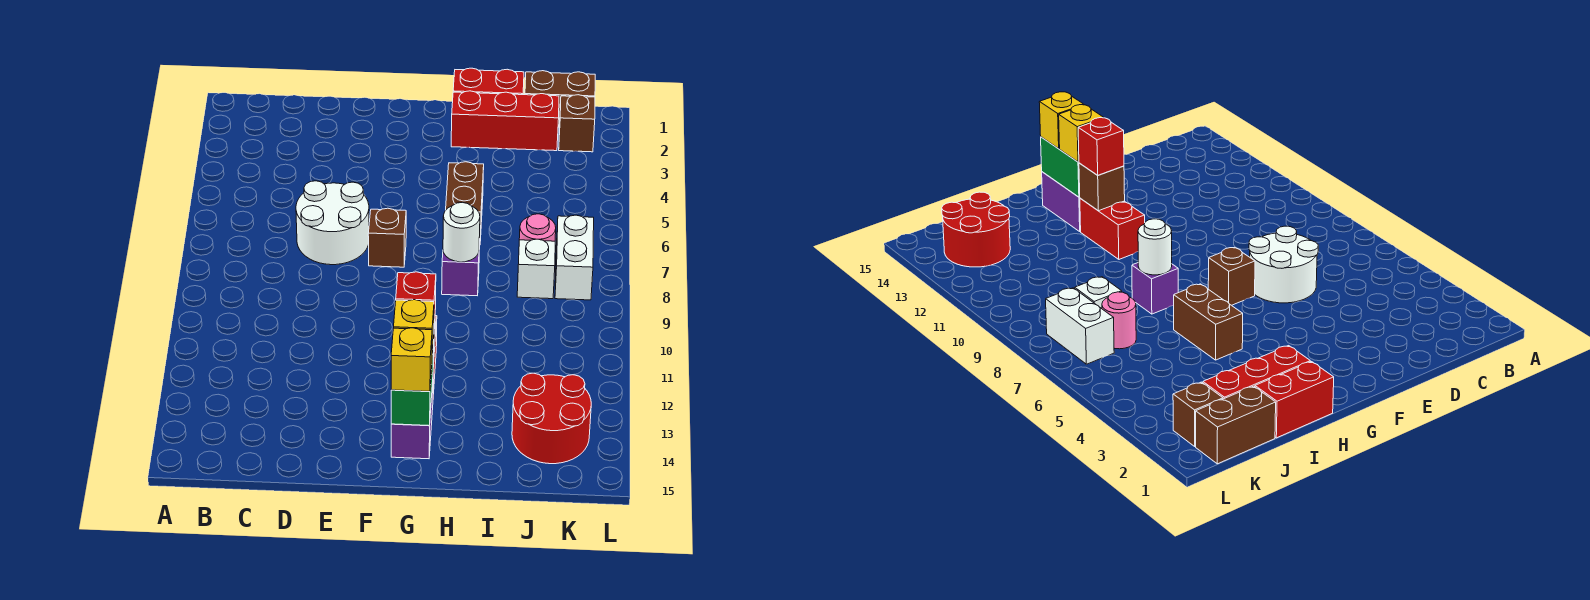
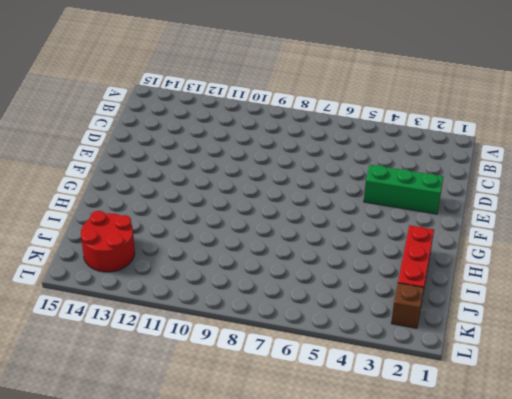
green brick E2:E4 level 1 -> none
none -> white round brick D6:E7 level 1
none -> brown brick F7 level 1
none -> red brick G11:G12 level 1

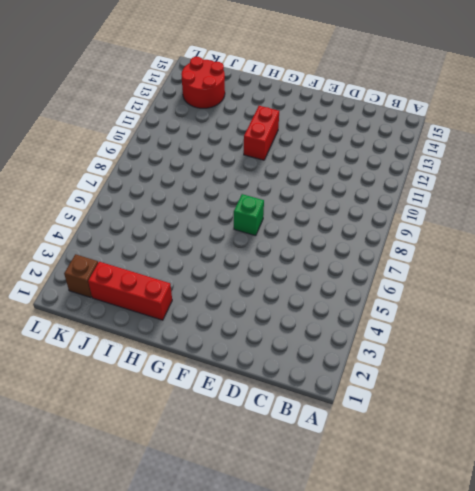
green brick F7 level 1 -> brown brick F7 level 1
none -> white round brick D6:E7 level 1
none -> purple brick G13:G14 level 1
none -> red brick H1:I1 level 1

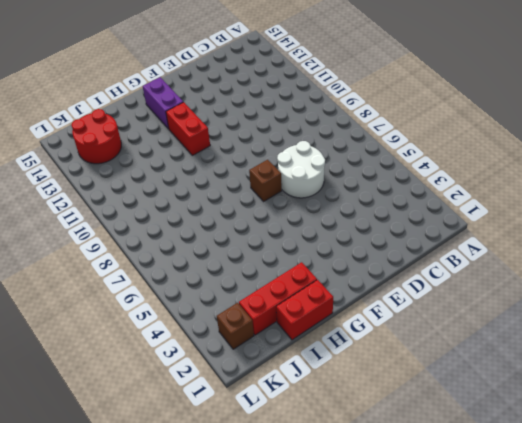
none -> brown brick H5:H6 level 1
none -> purple brick H8 level 1
none -> brown brick J1:K1 level 1

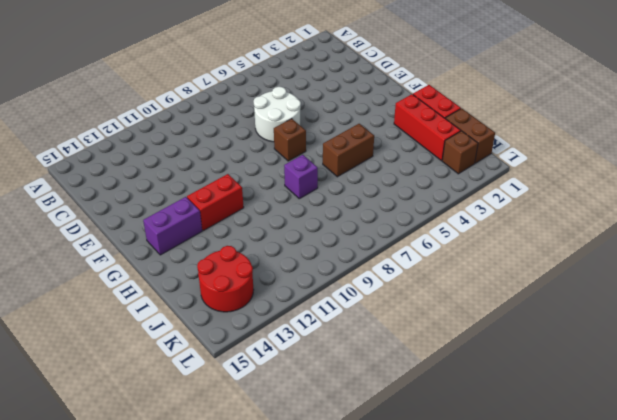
none -> pink round brick J7 level 1
none -> white brick J8 level 1
none -> white brick K7:K8 level 1

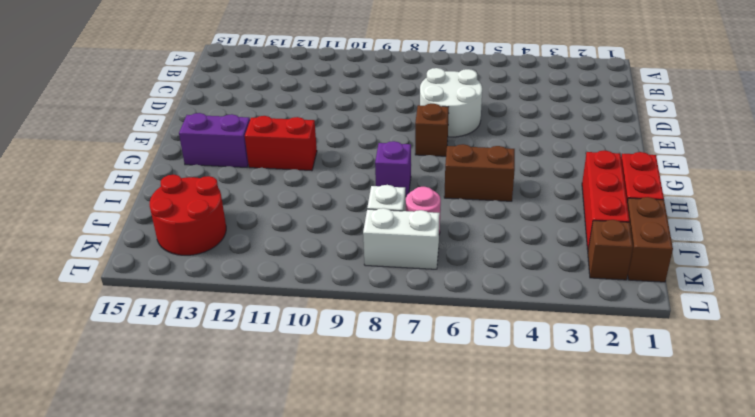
none -> brown brick G12 level 2
none -> green brick G13:G14 level 2
none -> white round brick H8 level 2

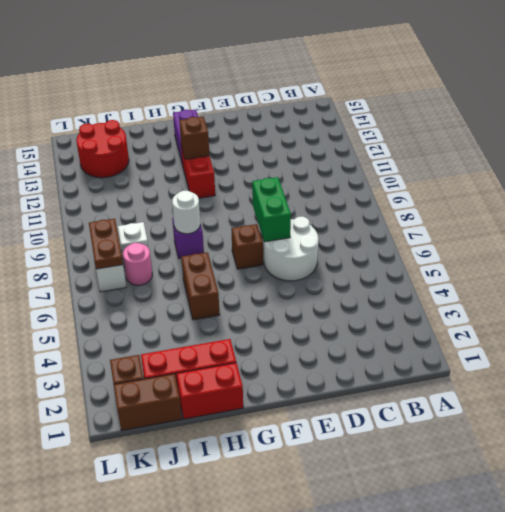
green brick E7:E8 level 2 -> green brick G13:G14 level 2
brown plate K7:K8 level 2 -> none
none -> red brick G12 level 3
none -> yellow brick G13 level 3
none -> yellow brick G14 level 3

